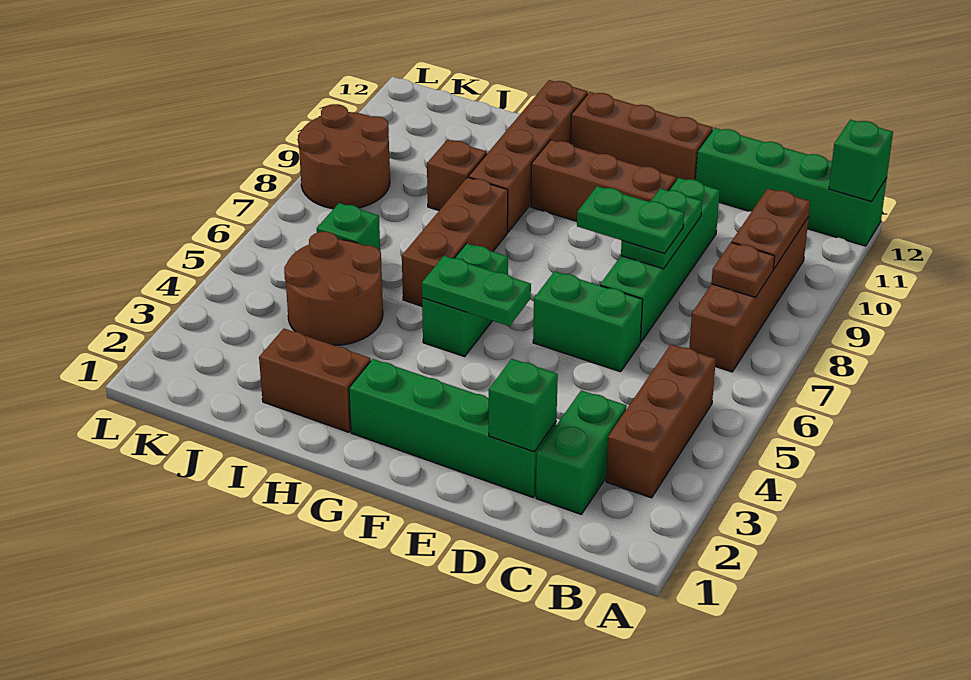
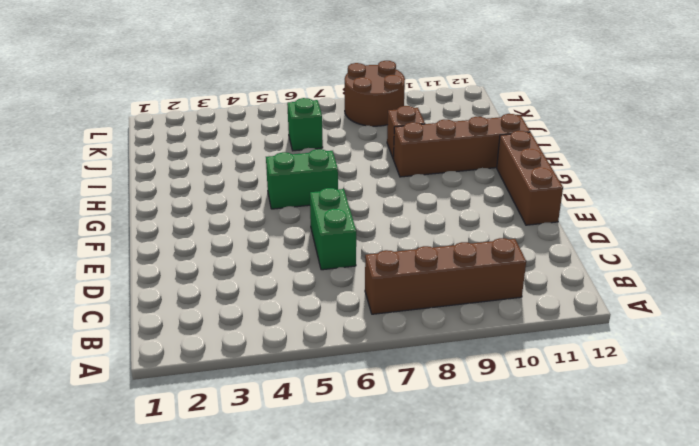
none -> green brick A12:D12 level 1
none -> brown brick B3:B5 level 1
none -> green brick C2:C3 level 1

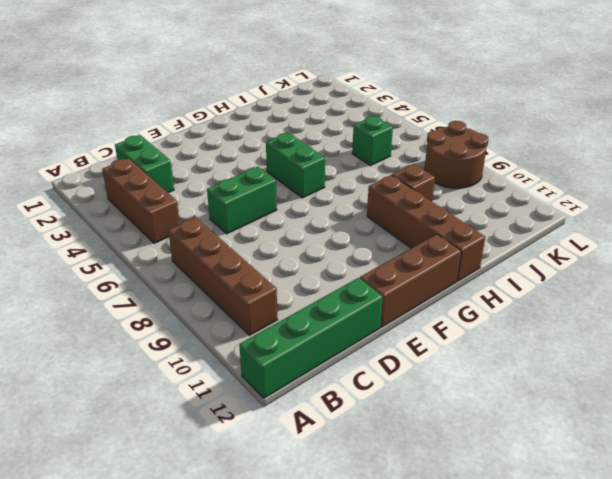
none -> green brick D2:G2 level 1
none -> green brick D7:D10 level 1
none -> brown brick E10:G10 level 1

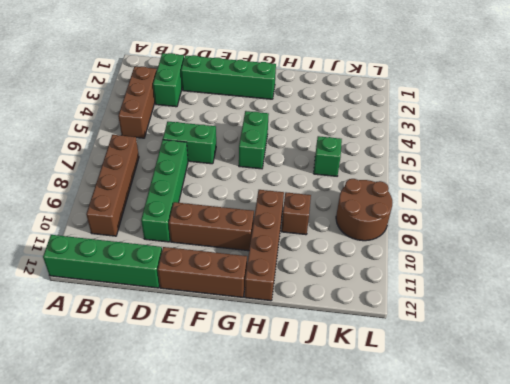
none -> brown brick H2:I2 level 1
none -> brown brick H6:H8 level 1
none -> brown round brick I4:J5 level 1

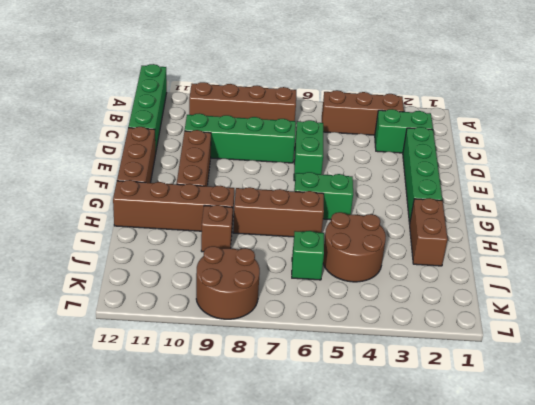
none -> green brick A12 level 2
none -> brown plate B8 level 2
none -> brown plate B9:B10 level 2

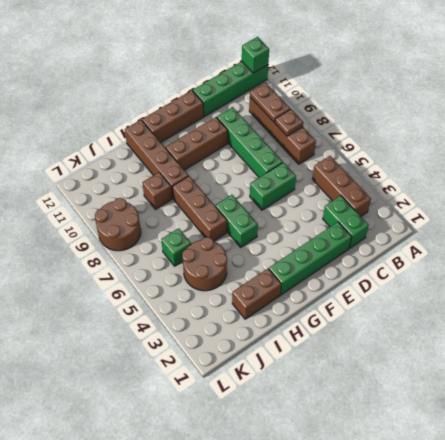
none -> green brick D2 level 2
none -> green plate D8:D9 level 2
none -> green plate F5:G5 level 2

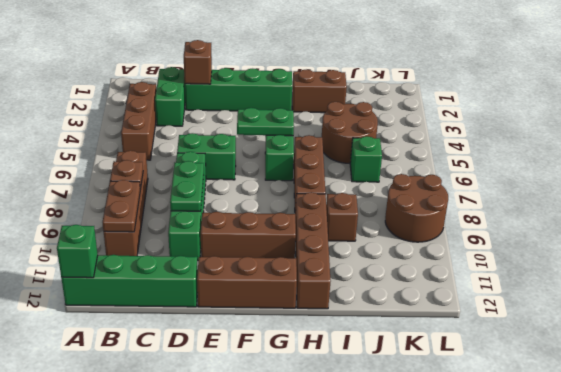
brown brick D2 level 2 -> green brick D2 level 2
none -> green plate D8:E8 level 3

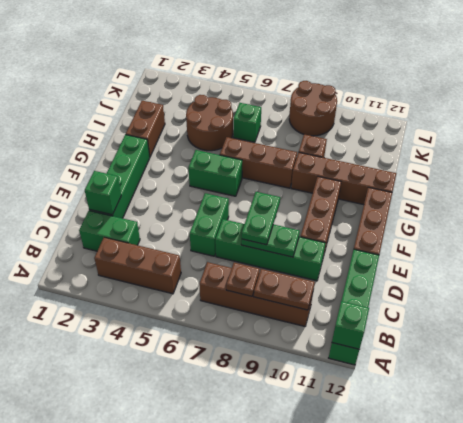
none -> green plate F5:G5 level 2

